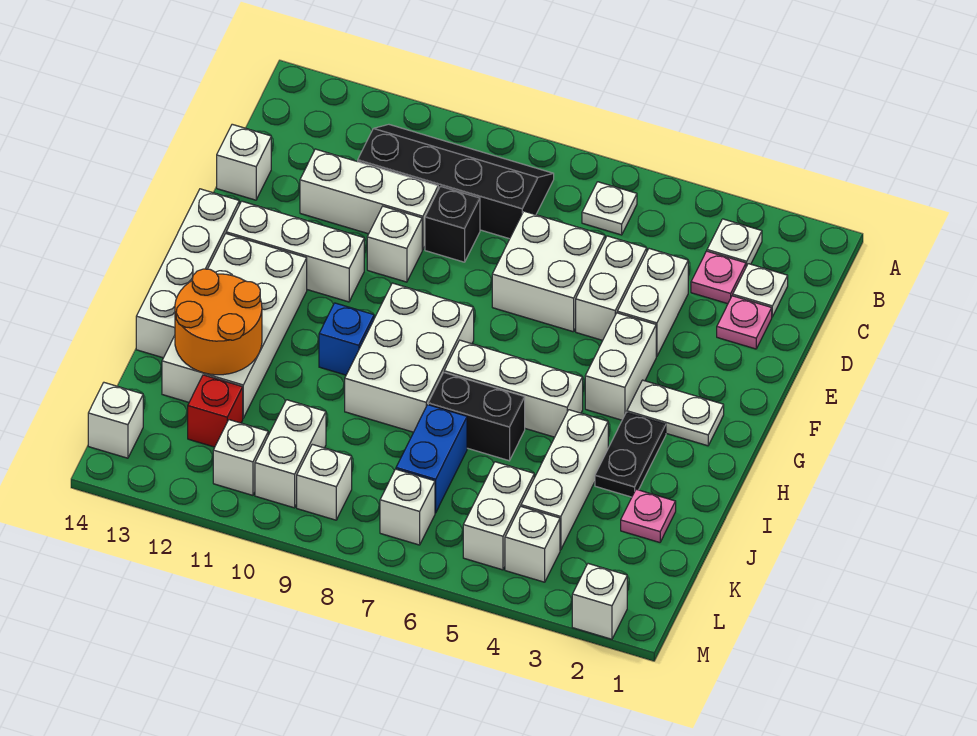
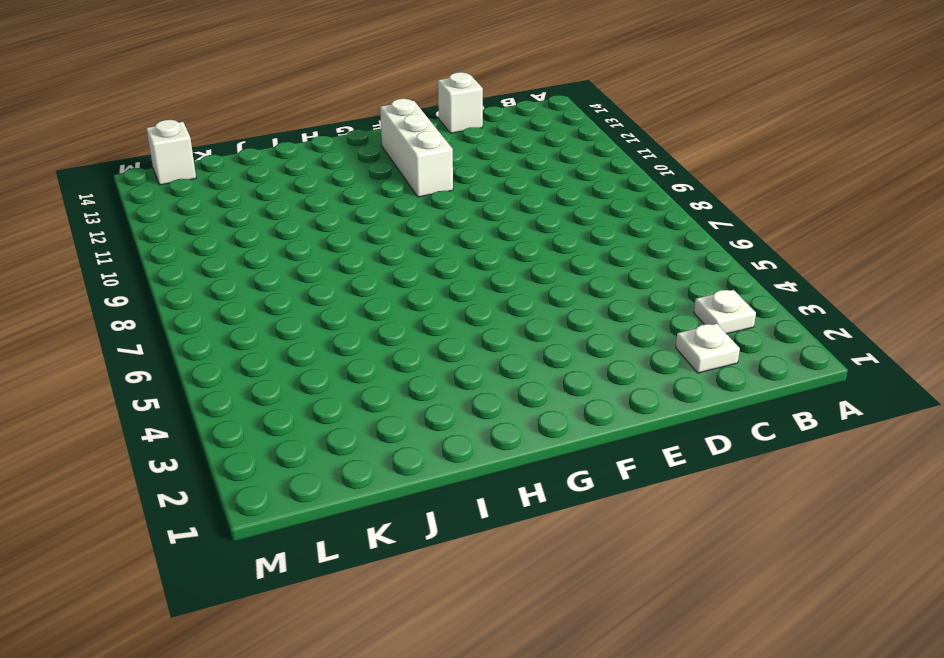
none -> white plate B6 level 1
none -> black slope B8:C11 level 1 top C
none -> pink plate C3 level 1
none -> pink plate D2 level 1

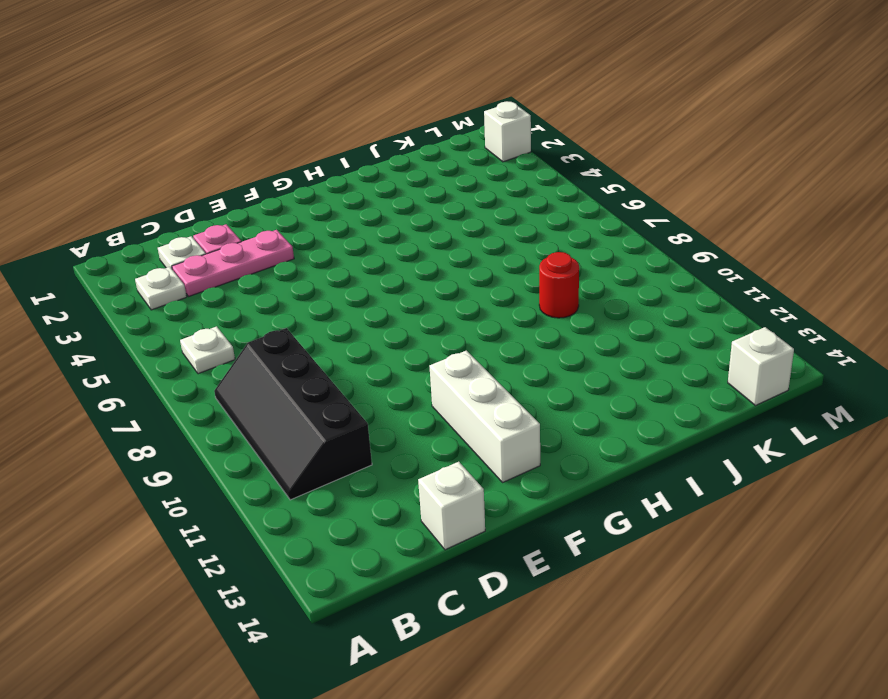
pink plate C3:E3 level 1 -> pink plate C3 level 1
red round brick J9 level 1 -> none
none -> white brick D4:E4 level 1
none -> white brick D5:E5 level 1
none -> white brick D6:E7 level 1
none -> black brick D9 level 1

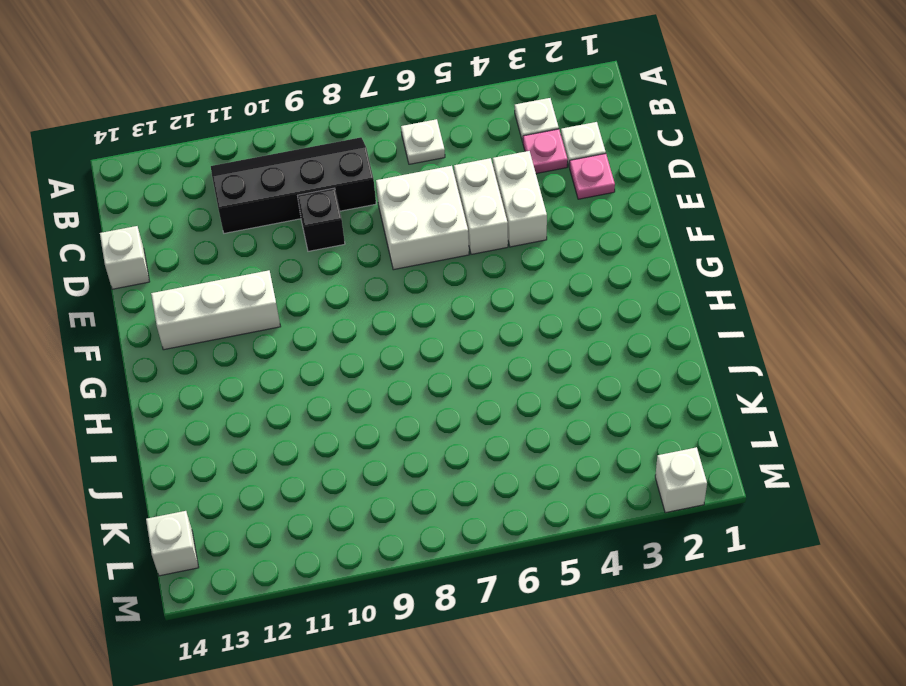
none -> white brick D10:D12 level 1
none -> white brick E10 level 1
none -> white brick F4:G4 level 1
none -> white brick F14:I14 level 1

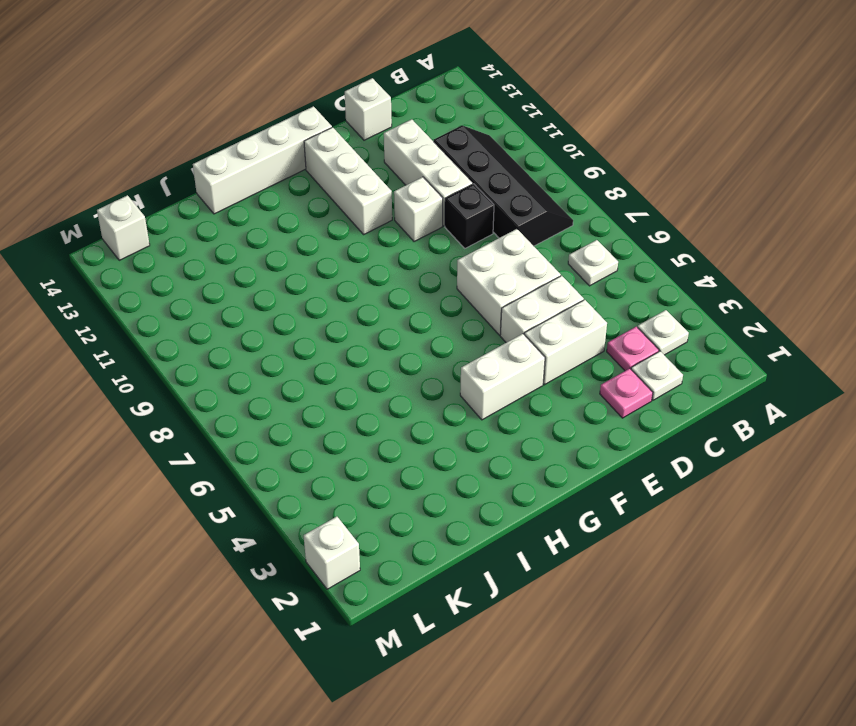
none -> white plate G2:G3 level 1
none -> white brick G8:I9 level 1
none -> white brick G12:J13 level 1
none -> black plate H3:I3 level 1

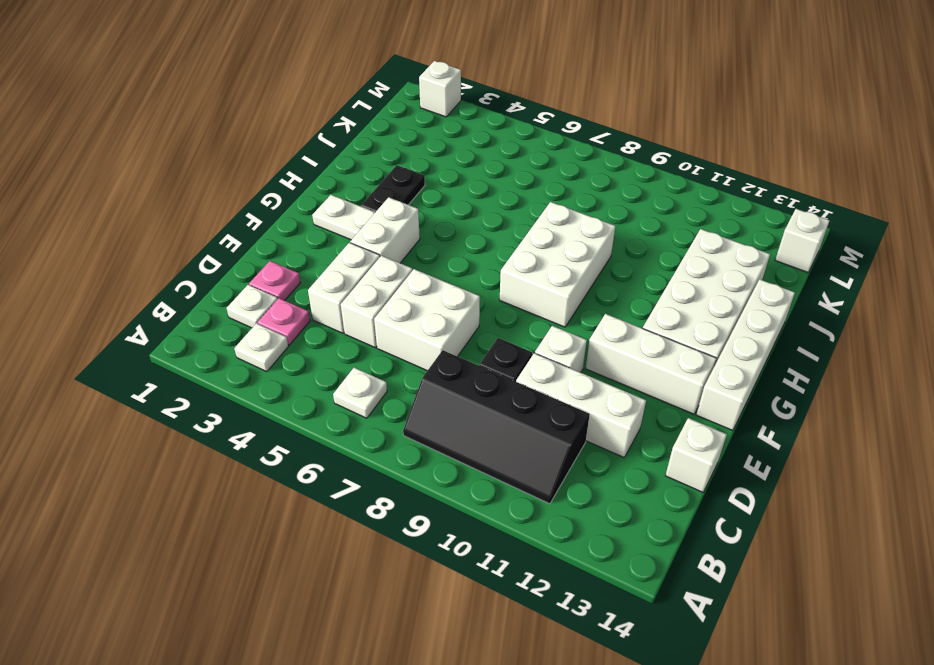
none -> white brick H5:H7 level 1
none -> blue brick H10 level 1
none -> white brick I4:K4 level 1
none -> black brick I6:I7 level 1

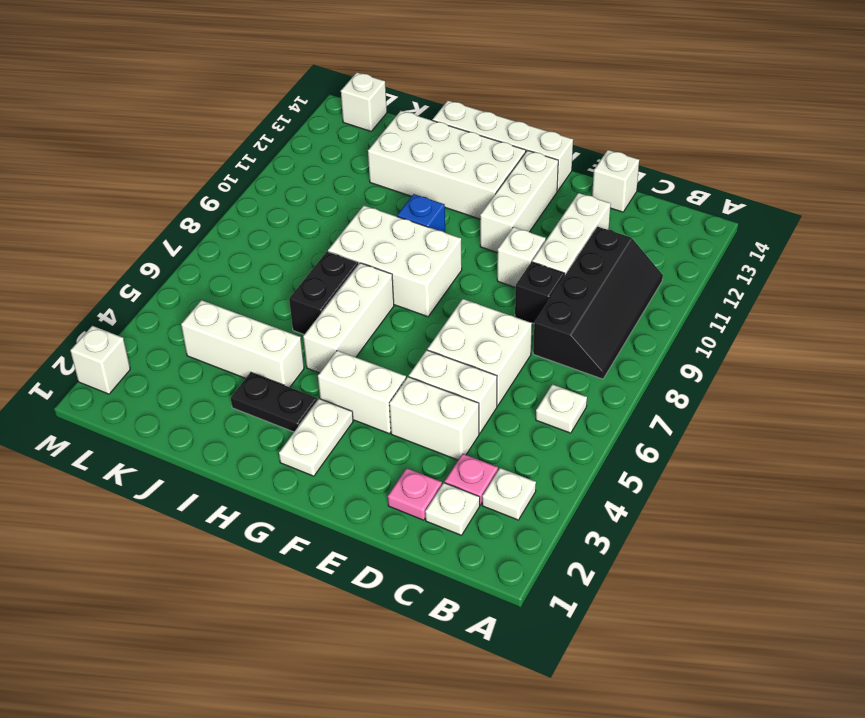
none -> pink plate J2 level 1
none -> blue brick J7:K7 level 1
none -> white brick K5:L5 level 1
none -> white brick K10:L10 level 1

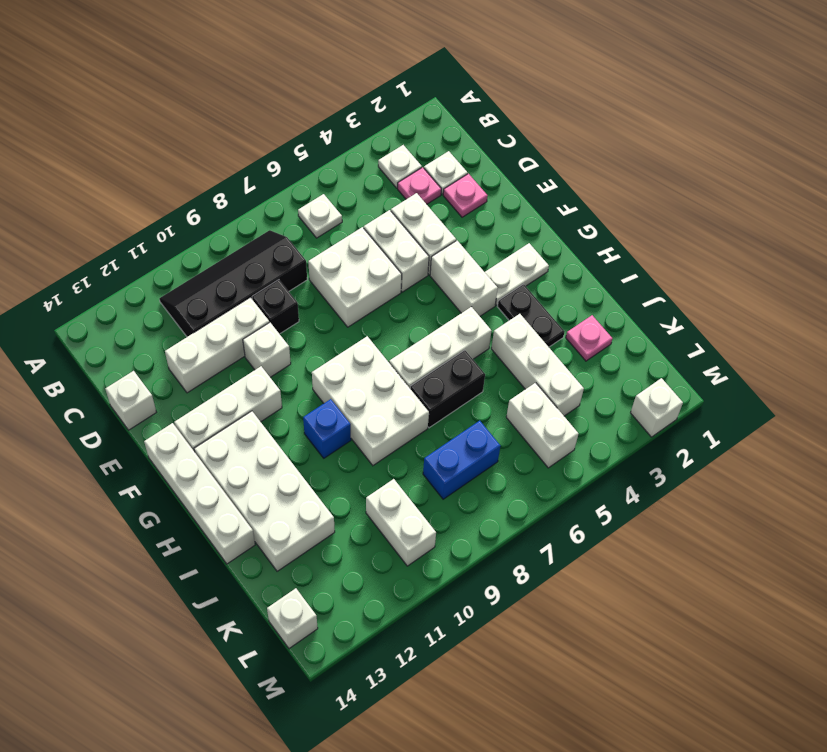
blue brick K7:K8 level 1 -> blue brick J7:K7 level 1
none -> red brick K12 level 1
none -> white brick L4 level 1
none -> white brick L7 level 1
none -> white brick L9 level 1

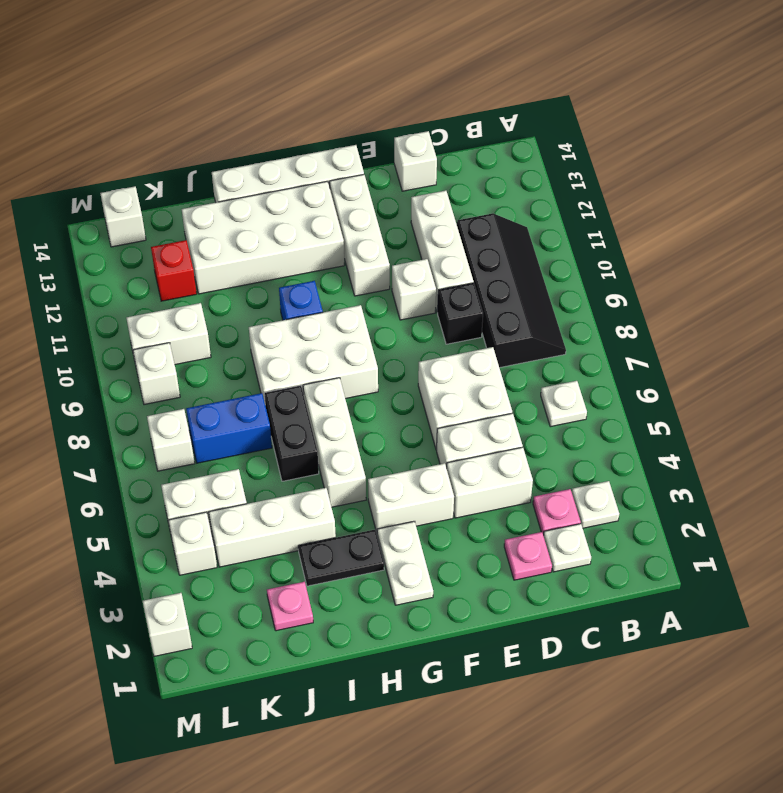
none -> white brick L11 level 1
none -> orange round brick I12:J13 level 2

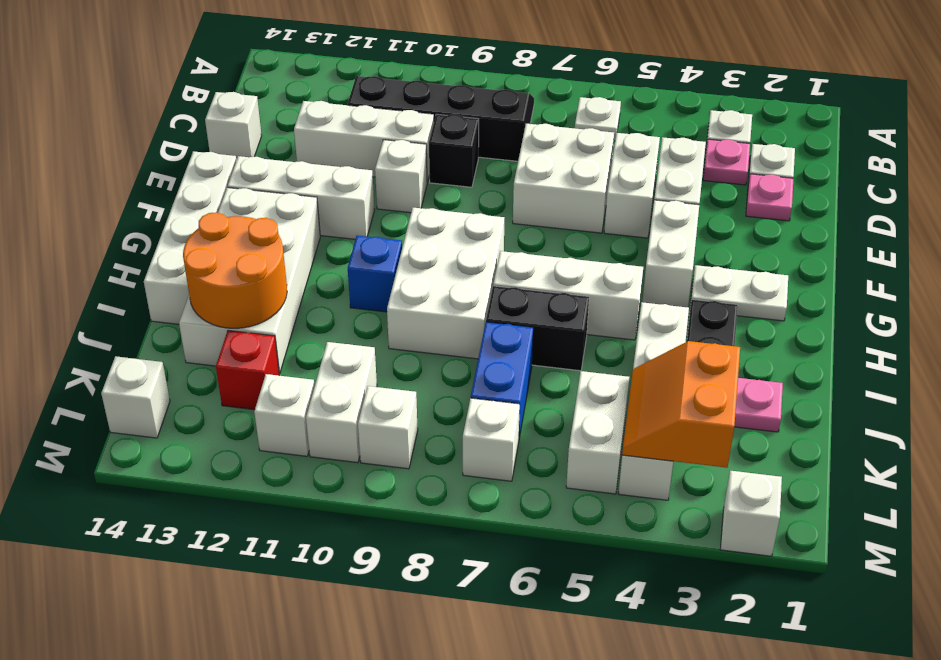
orange slope K3:L4 level 2 top 3 -> none

